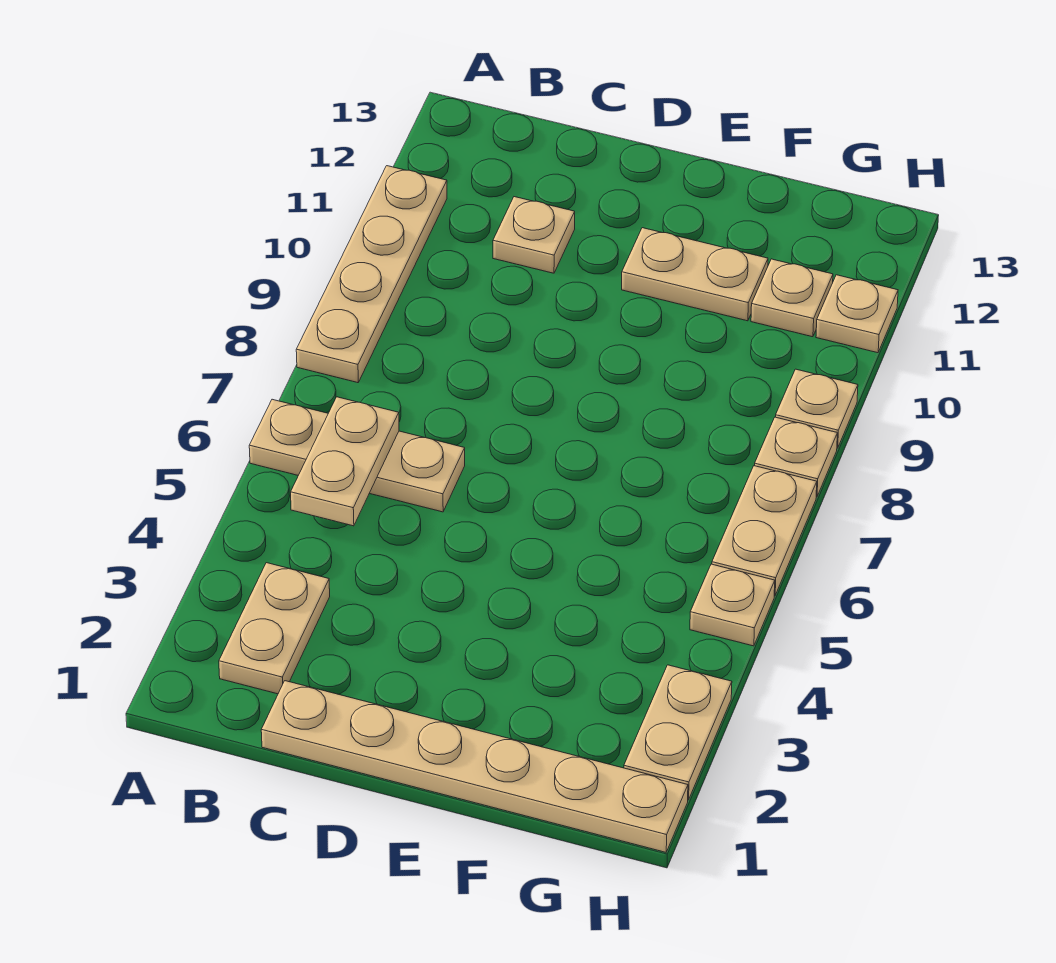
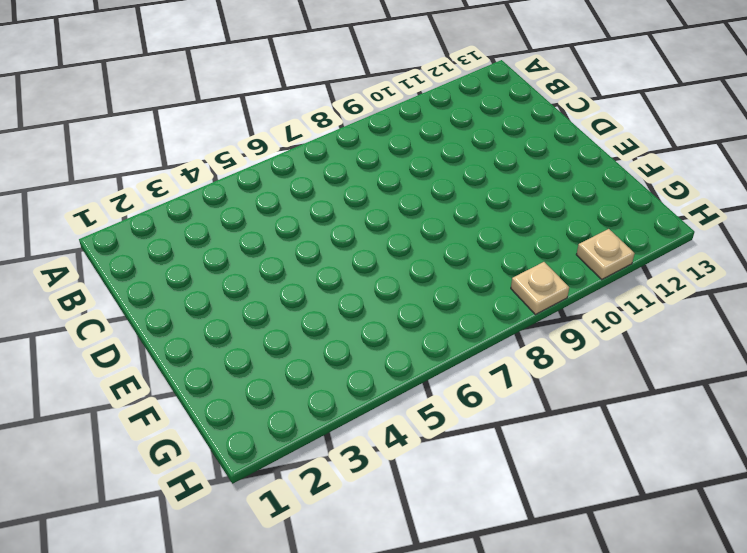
none -> tan plate A6:C6 level 1
none -> tan plate A8:A11 level 1
none -> tan plate B2:B3 level 1

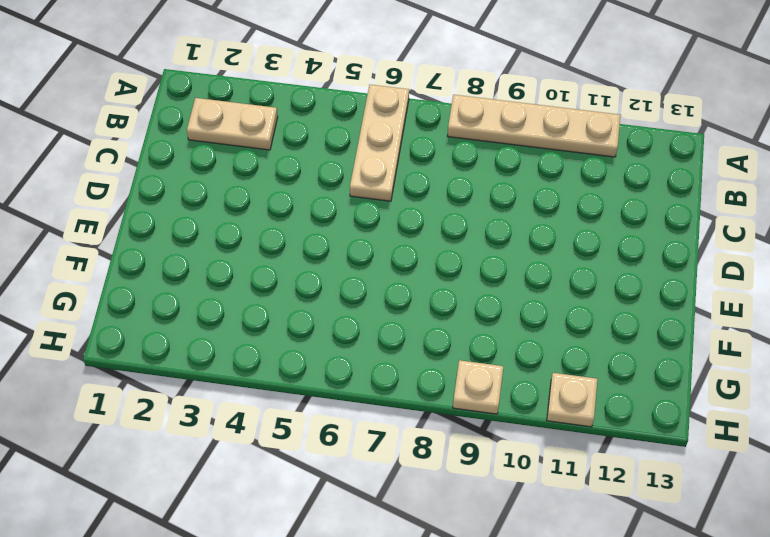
none -> tan plate C1:H1 level 1
none -> tan plate C11 level 1
none -> tan plate E11:F11 level 1

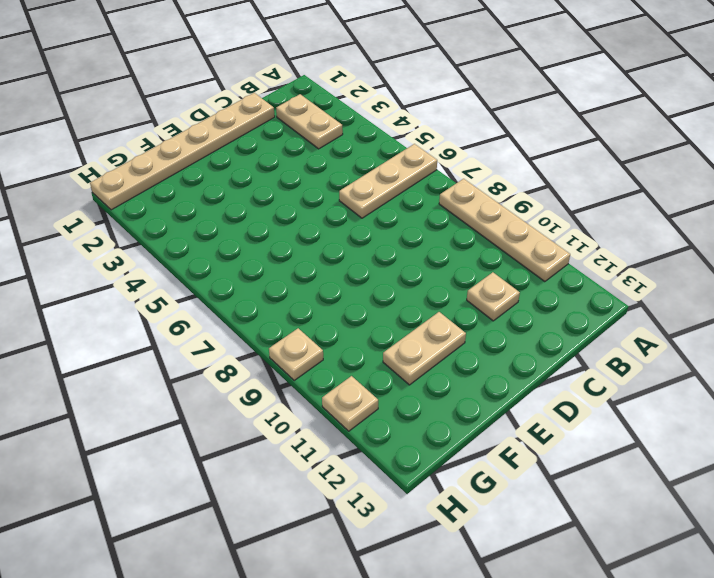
none -> tan plate G11 level 1
none -> tan plate H2:H3 level 1
none -> tan plate H5 level 1

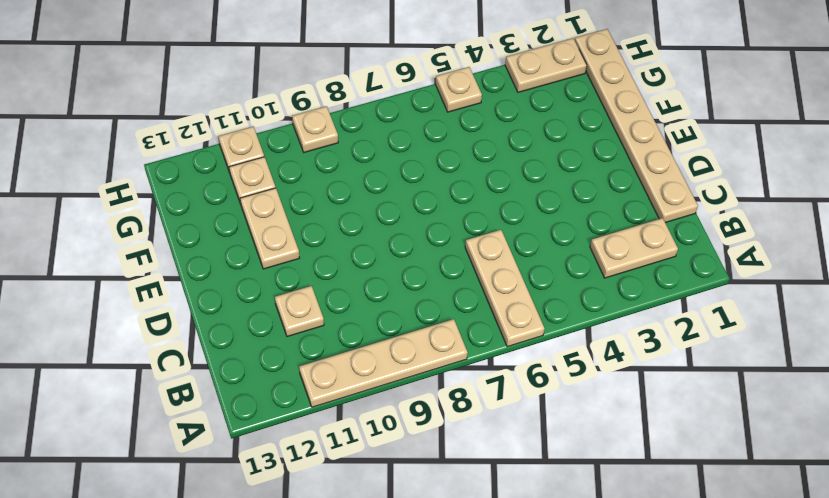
none -> tan plate H6:H7 level 1
none -> tan plate H8 level 1
none -> tan plate B5:B6 level 2

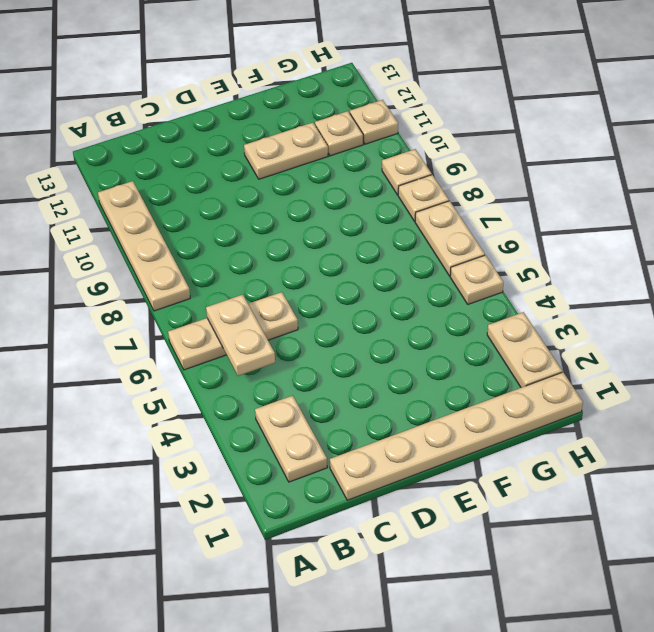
none -> tan plate C11 level 1

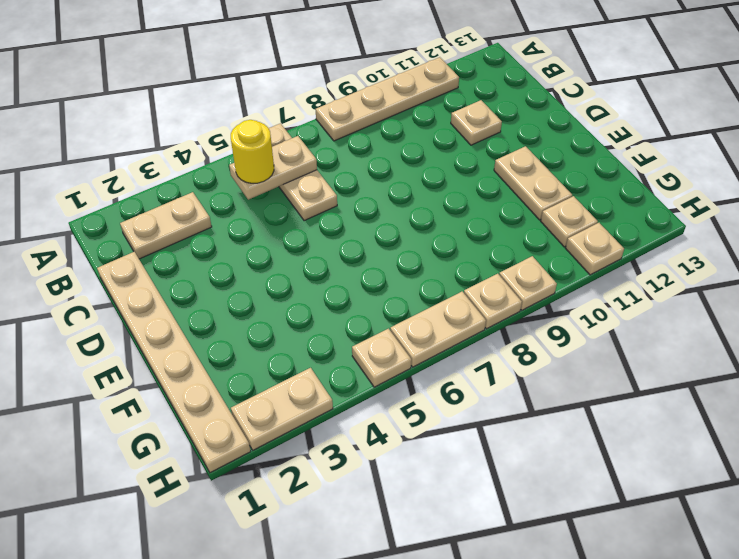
yellow round brick B5 level 3 -> none

